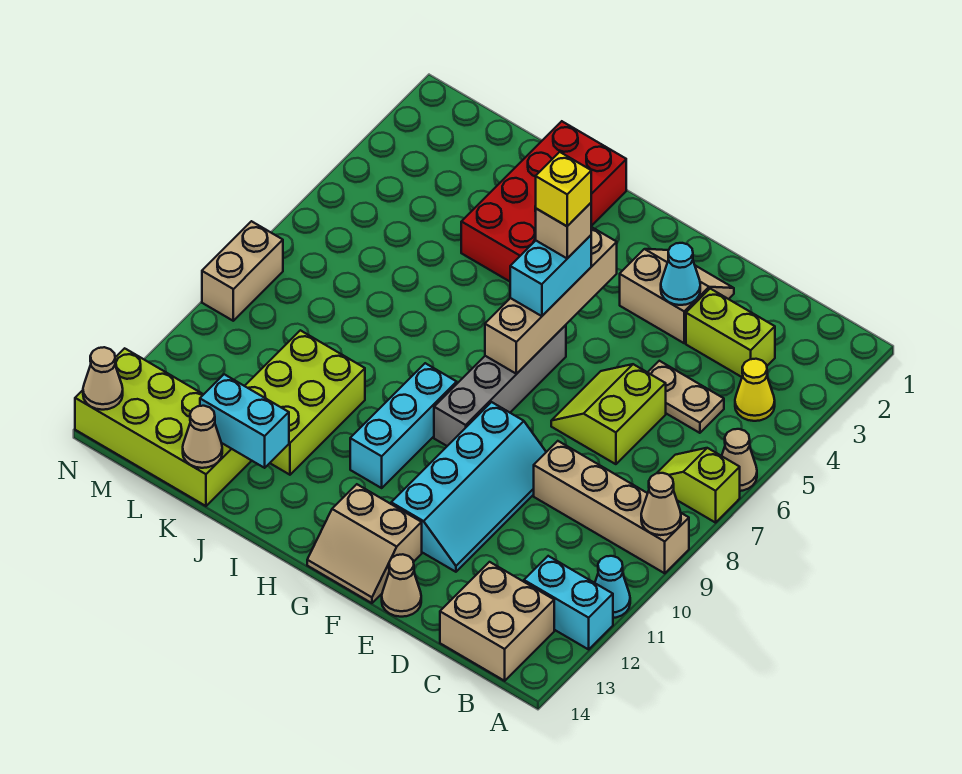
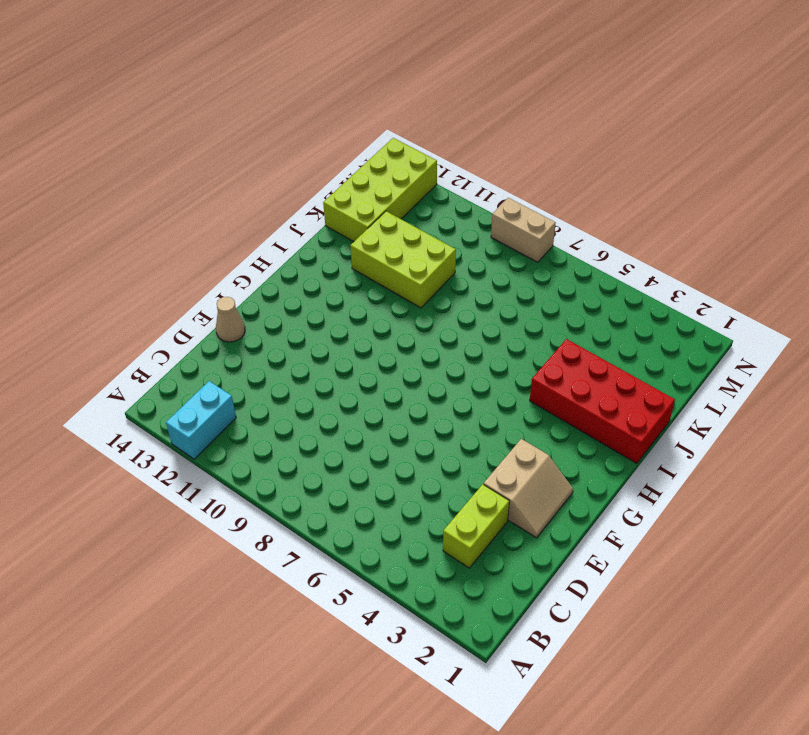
none -> tan cone A6 level 1
none -> lime slope A7:B7 level 1 top A
none -> tan brick A9:D9 level 1

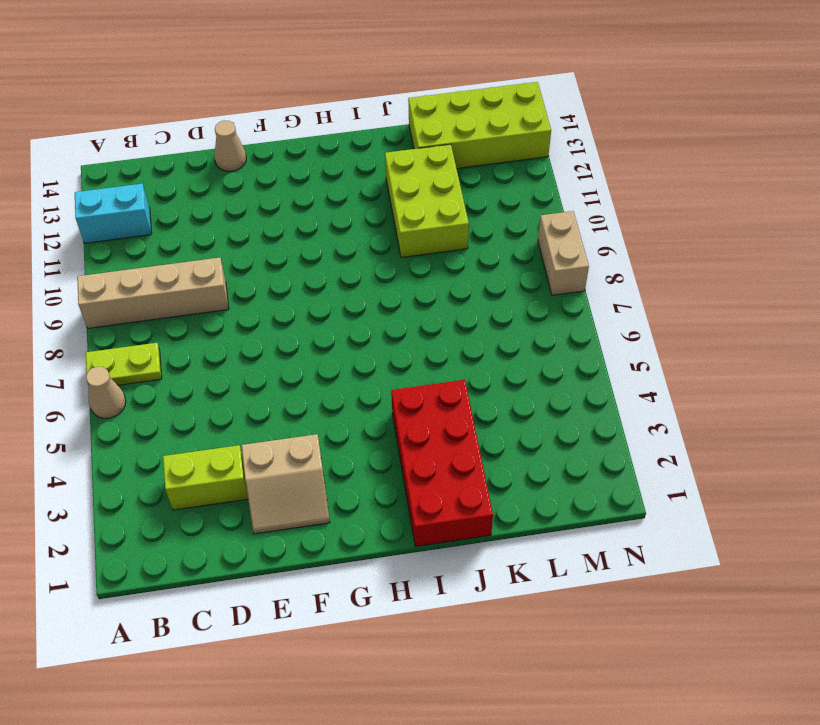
lime plate A7:B7 level 1 -> lime slope A7:B7 level 1 top A
none -> cyan cone A11 level 1
none -> yellow cone B4 level 1
none -> tan brick B13:C14 level 1

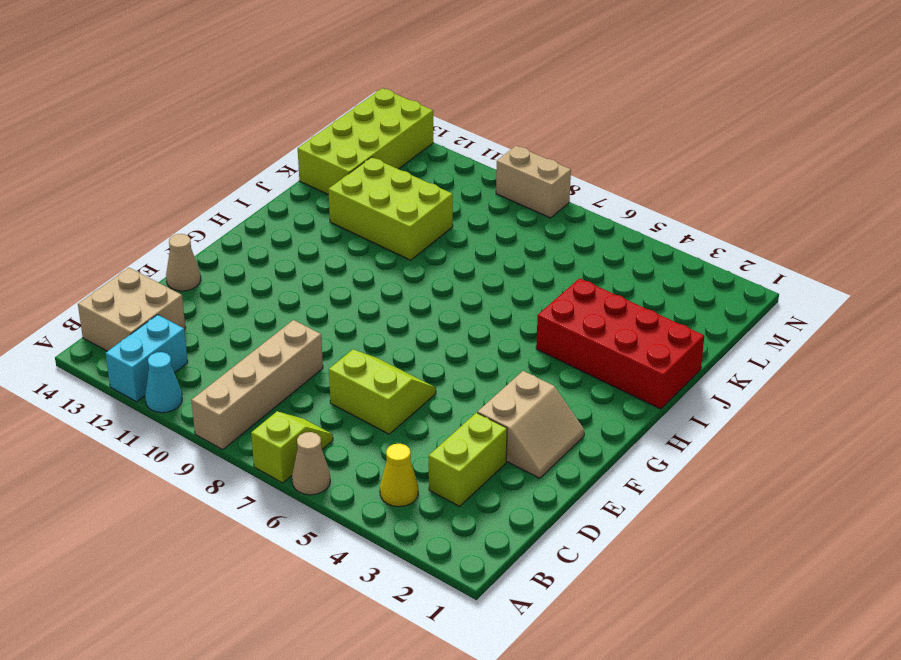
none -> tan plate C5:D5 level 1
none -> cyan slope E9:F12 level 1 top F
none -> tan slope F13:G14 level 1 top 13

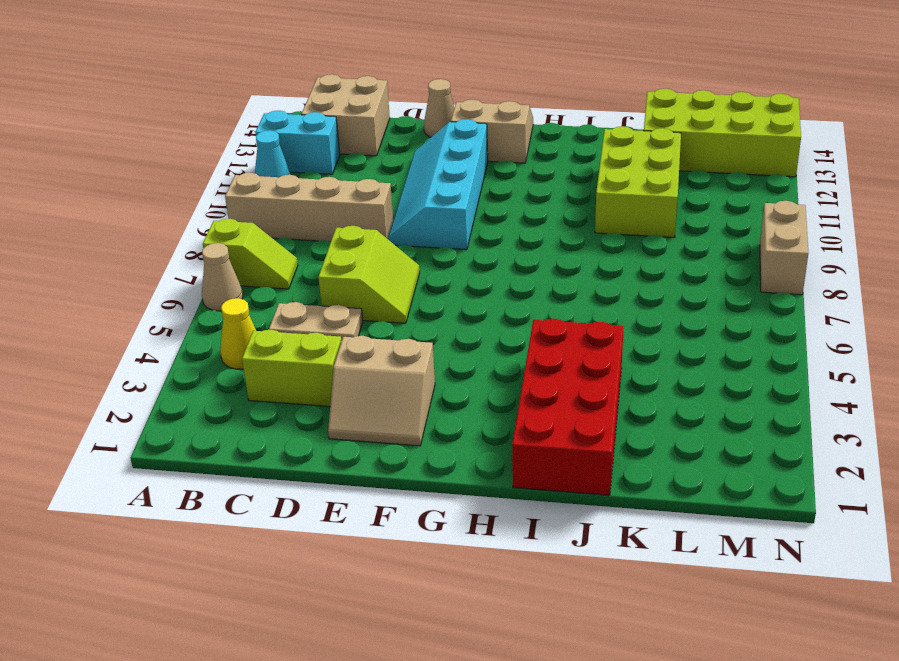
none -> grey brick G6:G9 level 1
none -> cyan brick H9:H11 level 1
none -> tan cone A9 level 2

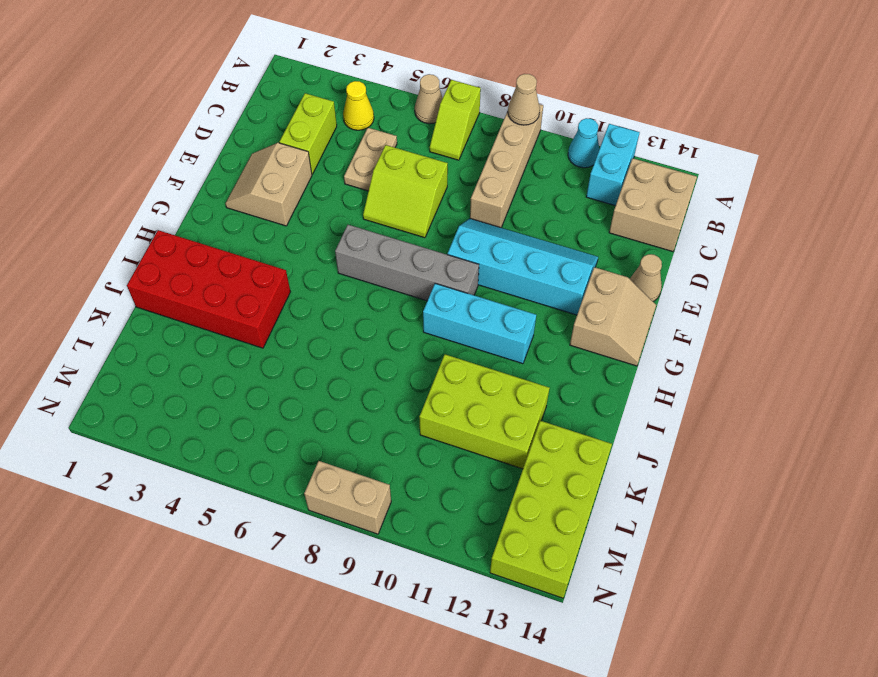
none -> cyan cone E3 level 2
none -> tan brick G4:G7 level 2
none -> cyan brick J13:K13 level 2

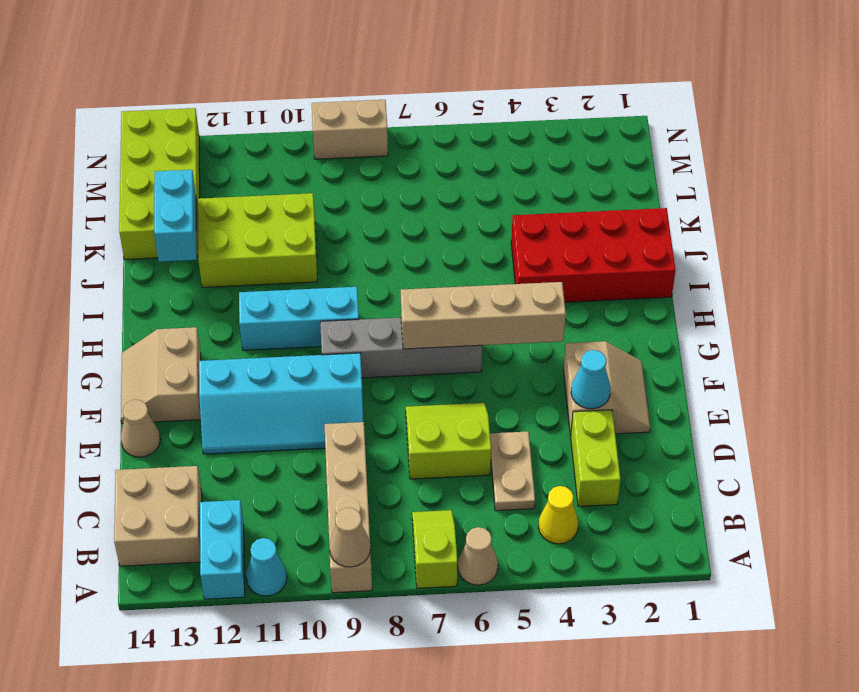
none -> tan cone K14 level 2
none -> tan cone N14 level 2
none -> cyan brick G5:G6 level 3

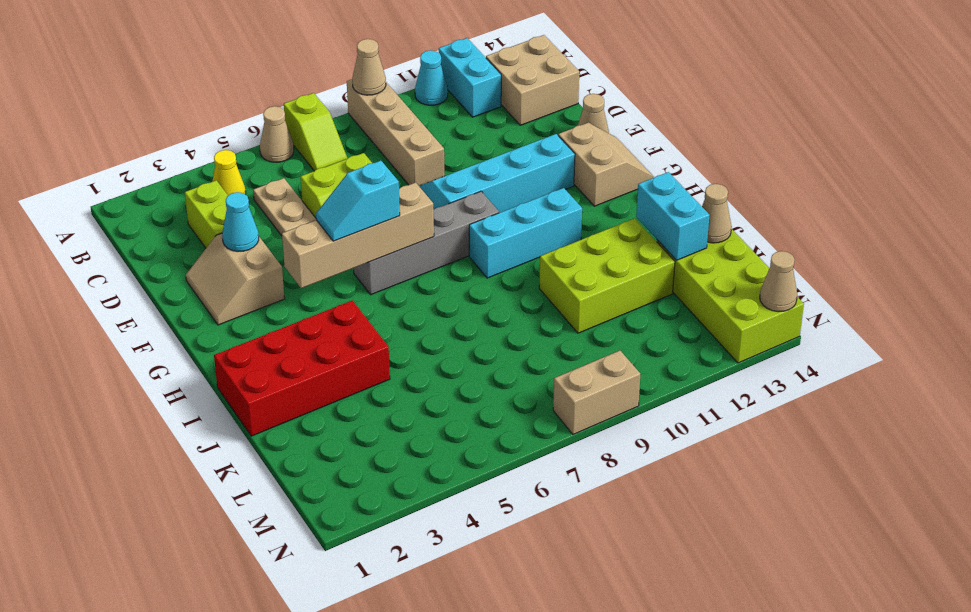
cyan slope G5:G6 level 3 top 6 -> cyan brick G5:G6 level 3
none -> tan brick G5 level 4
none -> yellow brick G5 level 5

